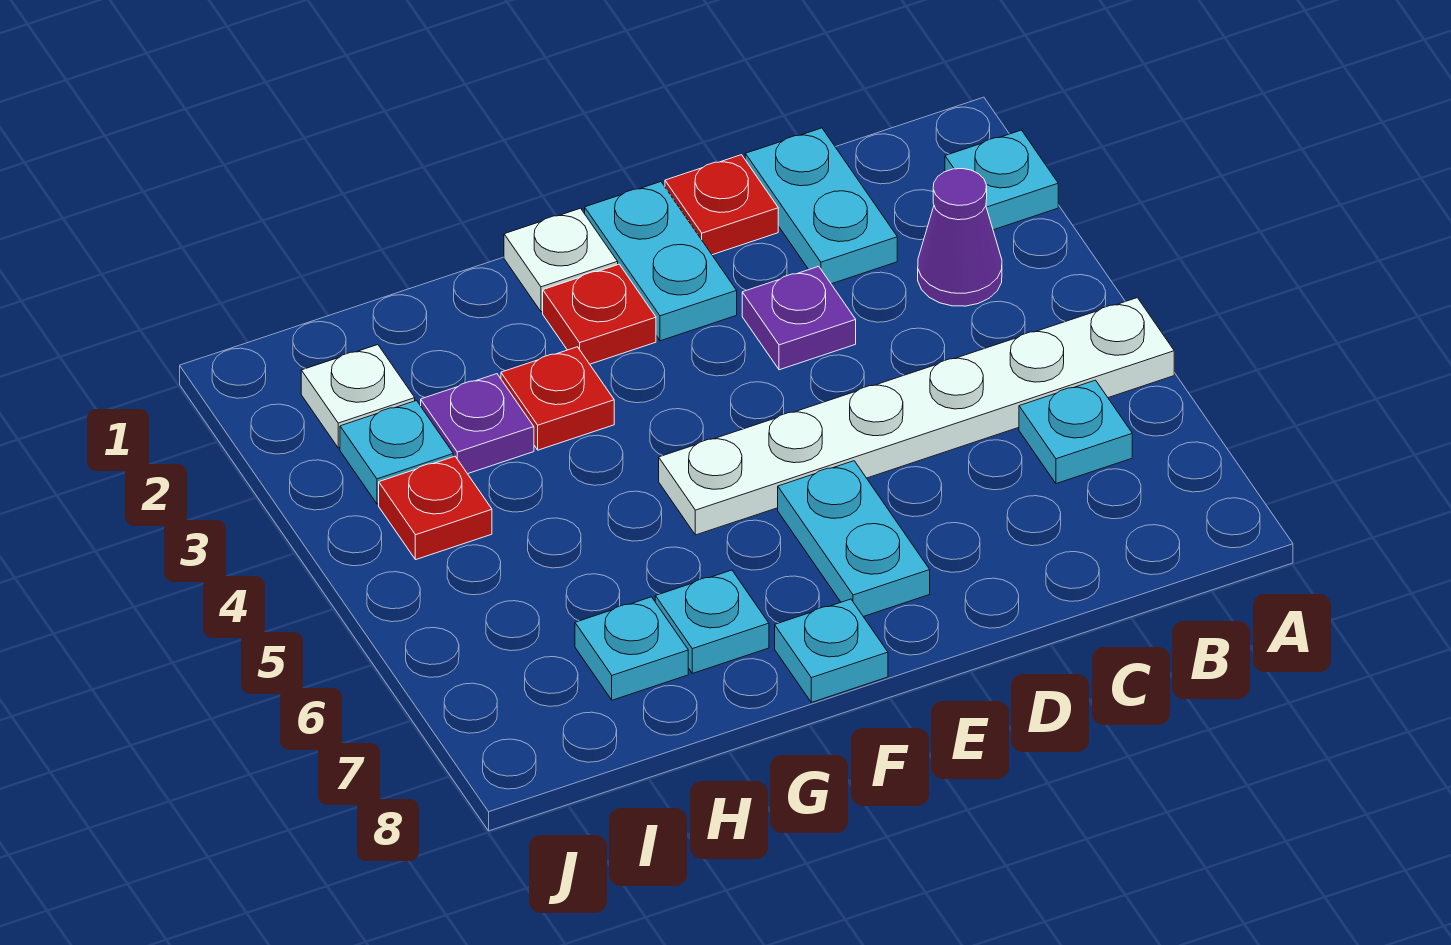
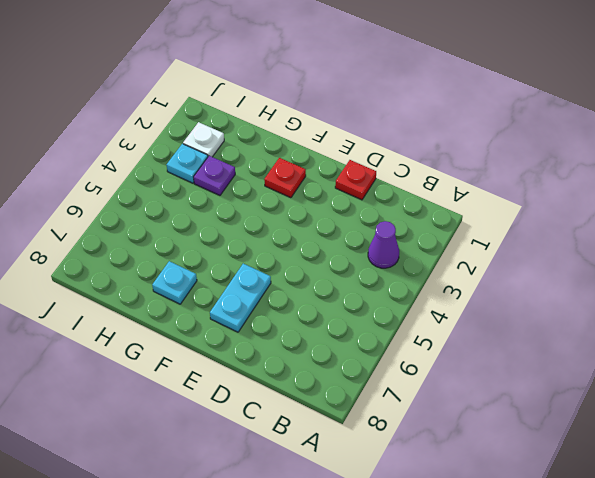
none -> cyan plate A2 level 1
none -> white plate A5:F5 level 1
none -> cyan plate B6 level 1

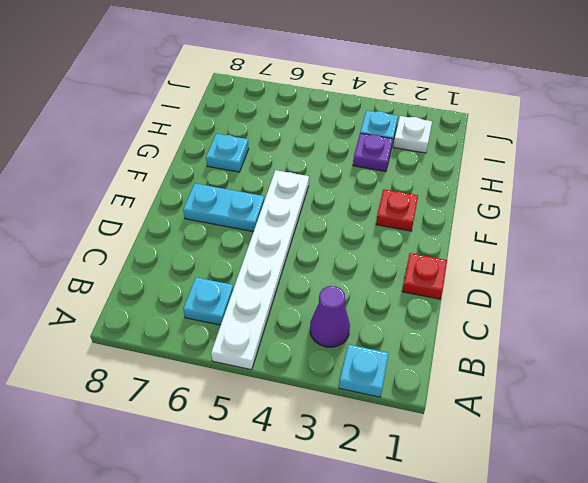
none -> cyan plate C1:C2 level 1
none -> purple plate D3 level 1
none -> cyan plate E1:E2 level 1

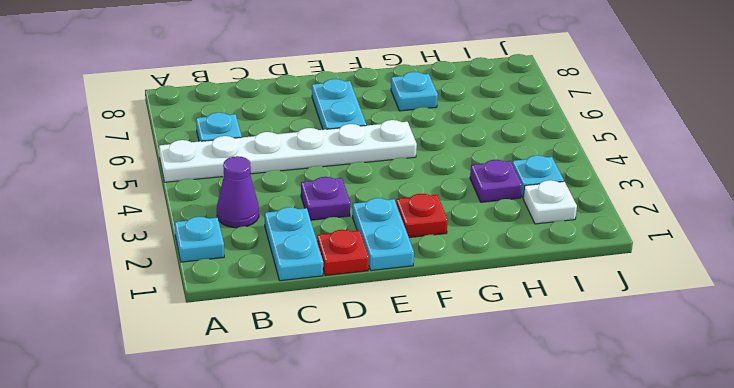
none -> white plate F1 level 1
none -> cyan plate F8 level 1
none -> red plate G3 level 1

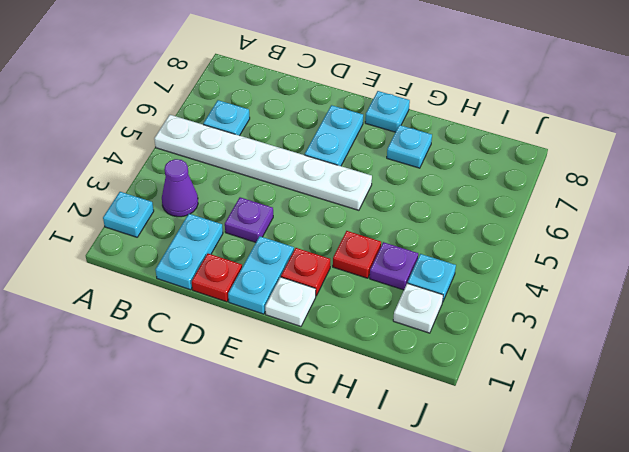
none -> cyan plate H7 level 1
none -> red plate I4 level 1

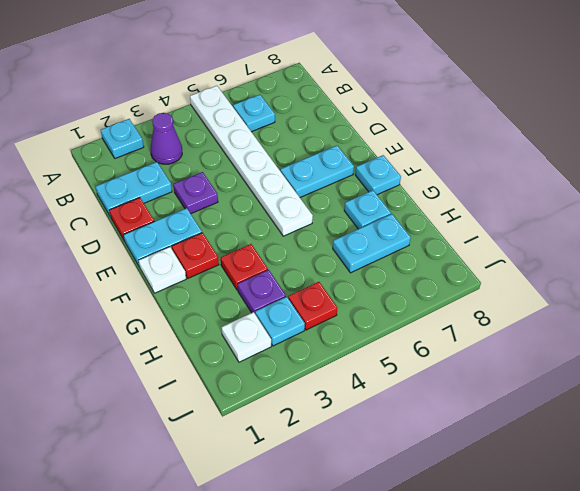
cyan plate H6:H7 level 1 -> cyan plate H7 level 1

